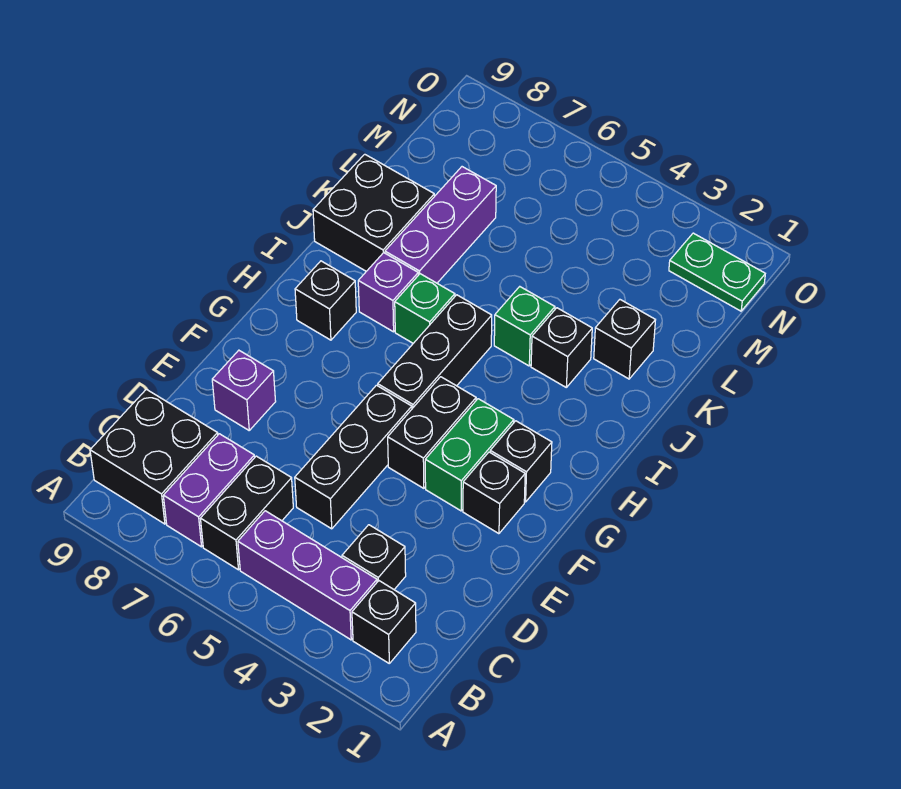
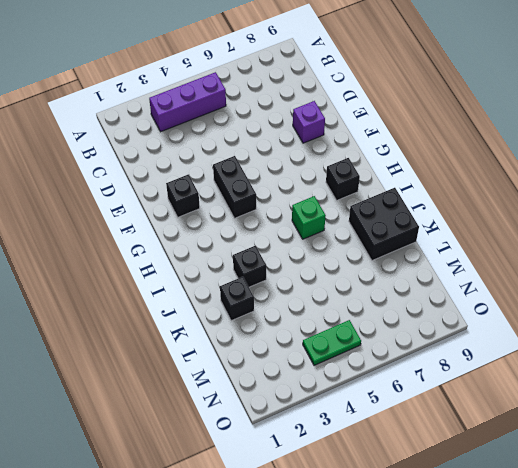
green plate N4:N5 level 1 -> green plate N1:N2 level 1
none -> black brick B2 level 1
none -> black brick B6:C6 level 1
none -> purple brick B7:C7 level 1

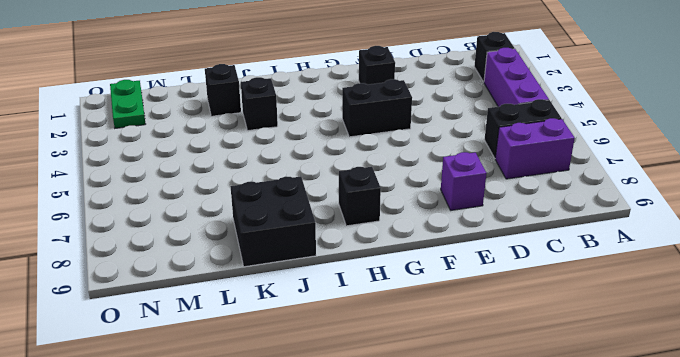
none -> black brick B8:C9 level 1
none -> black brick C3 level 1
none -> black brick D5:F5 level 1

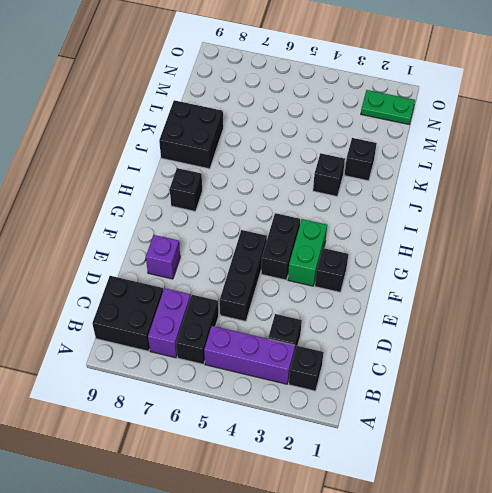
none -> black brick G2 level 1
none -> black brick G5:I5 level 1
none -> green brick I6 level 1

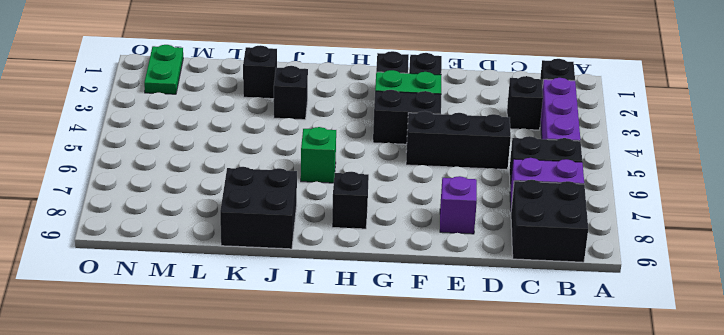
none -> black brick G5:I5 level 1
none -> purple brick I7 level 1
none -> green brick J4 level 1

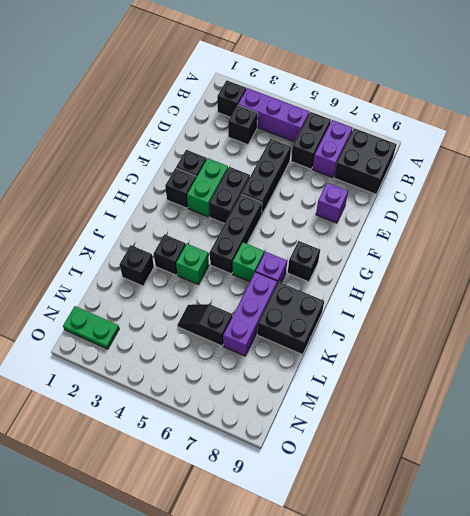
black slope L5:L6 level 1 top 6 -> none

